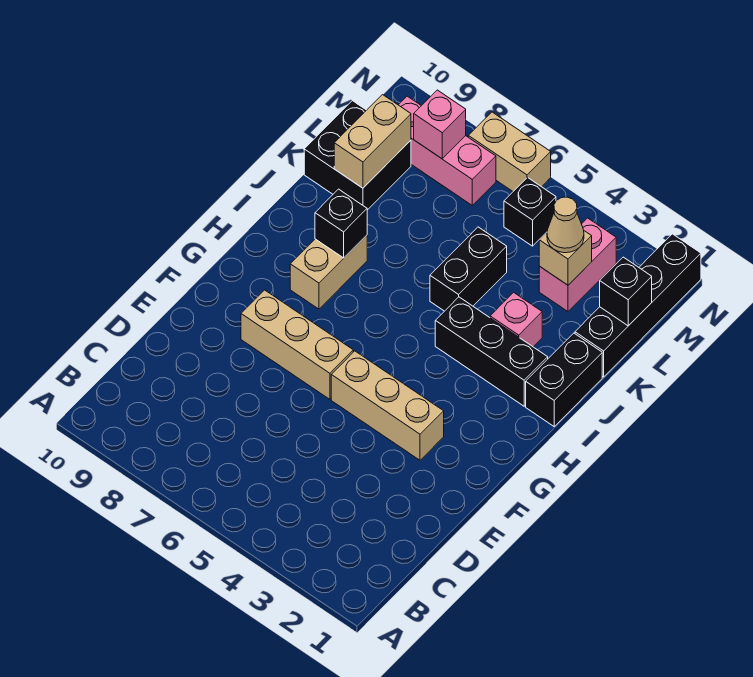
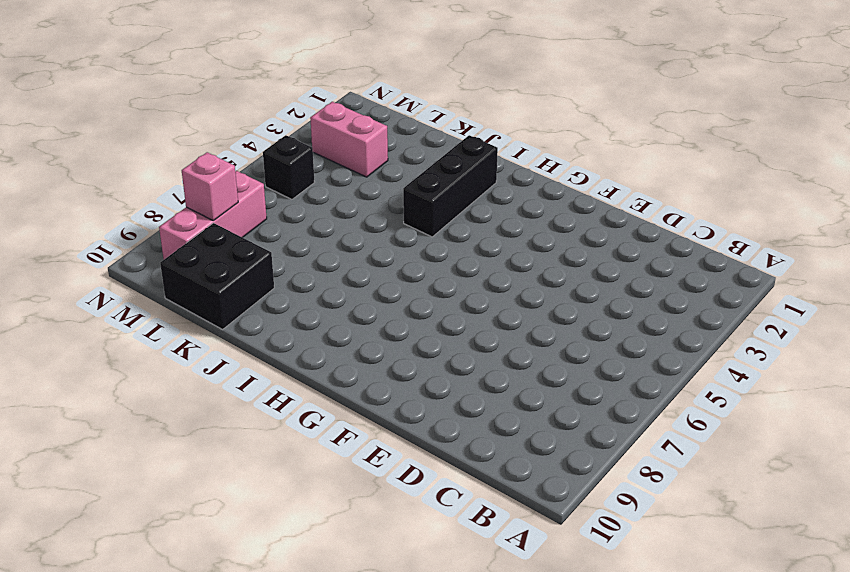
none -> tan brick F3:F5 level 1
none -> tan brick F6:F8 level 1
none -> tan brick H8:I8 level 1

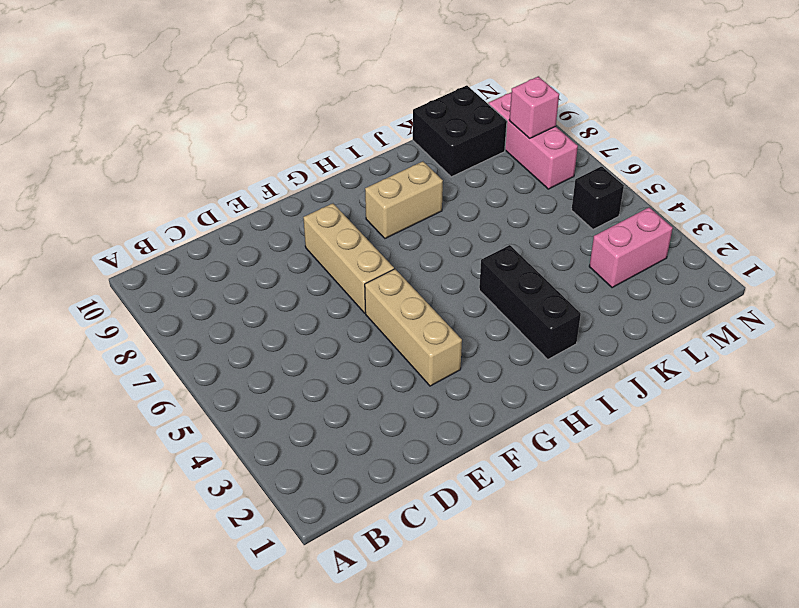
none -> black brick I1:J1 level 1
none -> pink brick J3 level 1
none -> black brick J5:K5 level 1

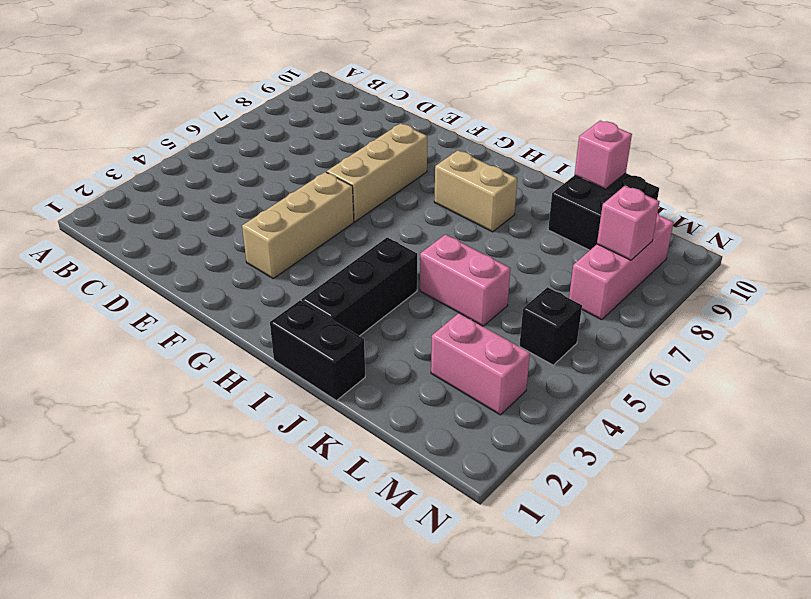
pink brick J5:K5 level 1 -> black brick J5:K5 level 1
pink brick K10 level 2 -> pink brick J3 level 1
none -> black brick K1:N1 level 1
none -> tan brick N6:N7 level 1
none -> black brick I8 level 2

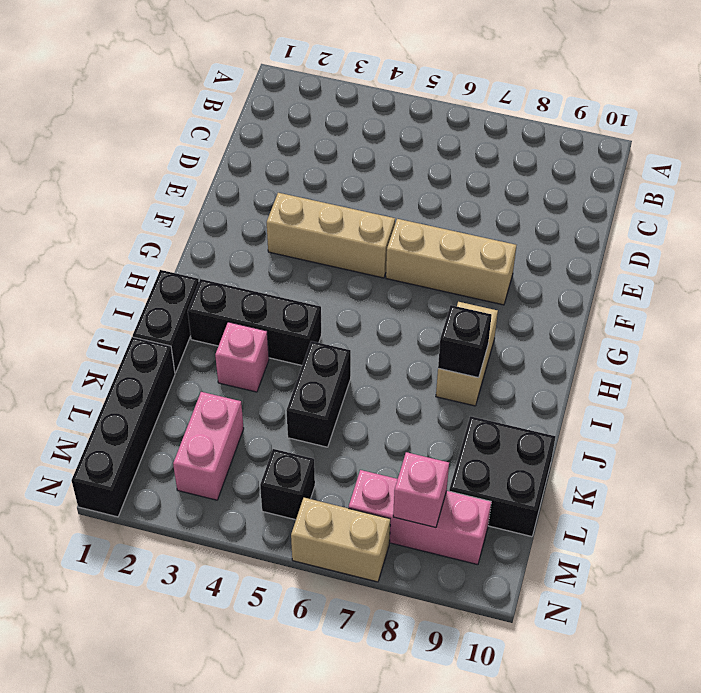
none -> tan brick K9:L9 level 2
none -> black brick L1 level 2
none -> tan brick L3 level 2

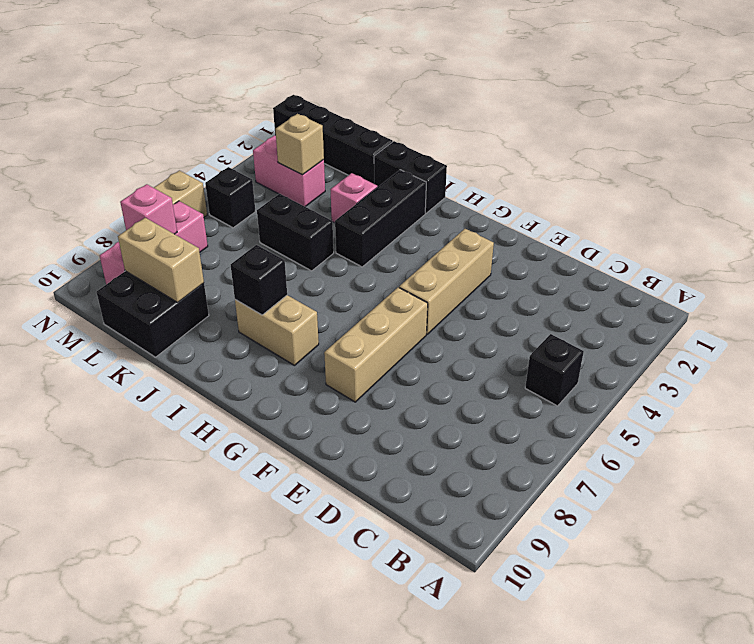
black brick B5 level 1 -> black brick L1 level 2
none -> tan cone L3 level 3

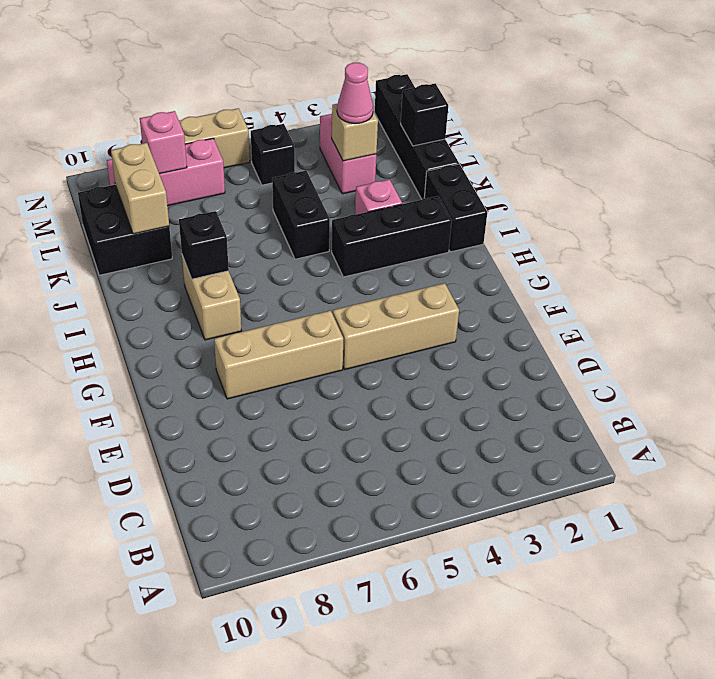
pink cone L3 level 3 -> tan cone L3 level 3

